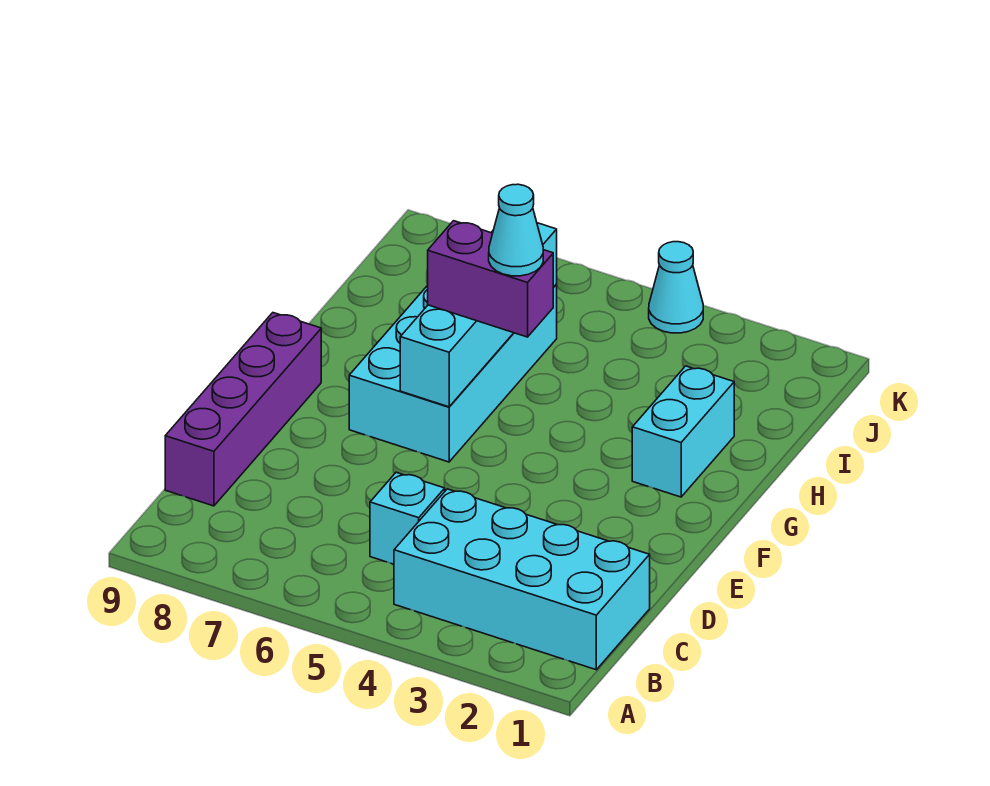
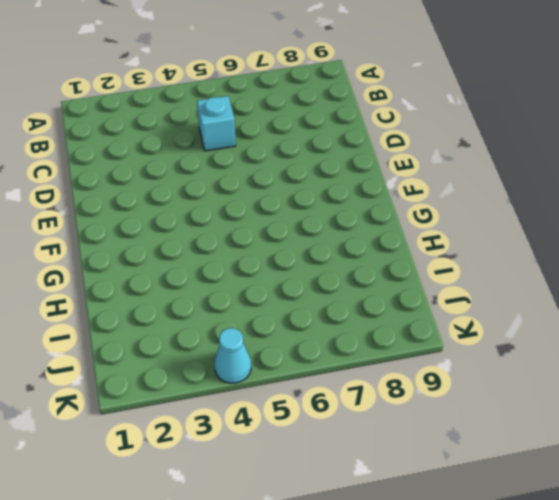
none -> cyan brick B1:C4 level 1
none -> purple brick C9:F9 level 1

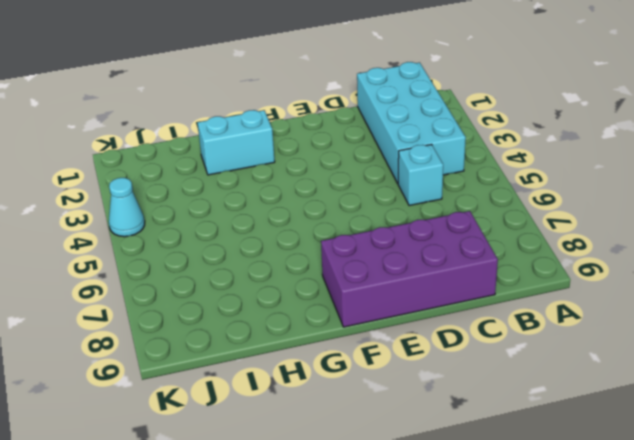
purple brick C8:F9 level 1 -> purple brick C9:F9 level 1
none -> cyan brick F6:I7 level 1
none -> cyan brick F6:I6 level 2

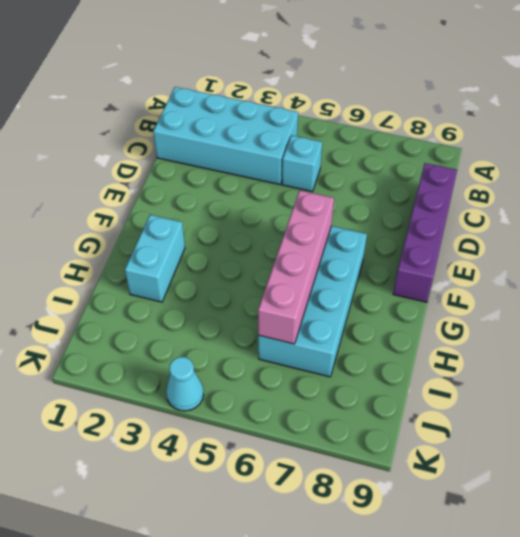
pink brick F6:I6 level 2 -> cyan brick F6:I6 level 2
none -> purple brick G5:G6 level 3
none -> cyan cone G5 level 4

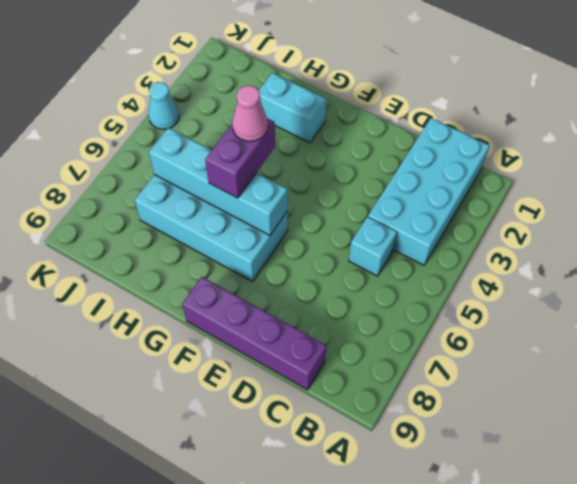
pink cone G5 level 4 -> cyan cone G5 level 4

